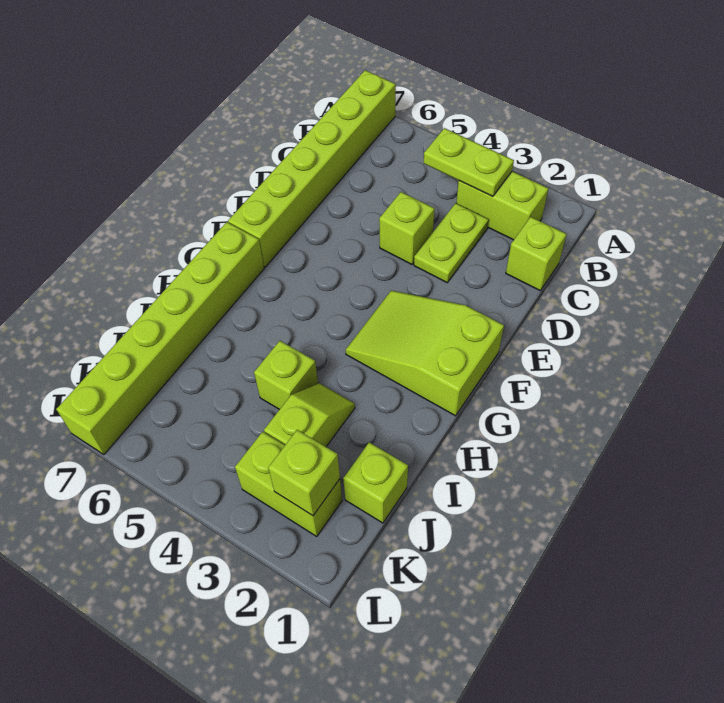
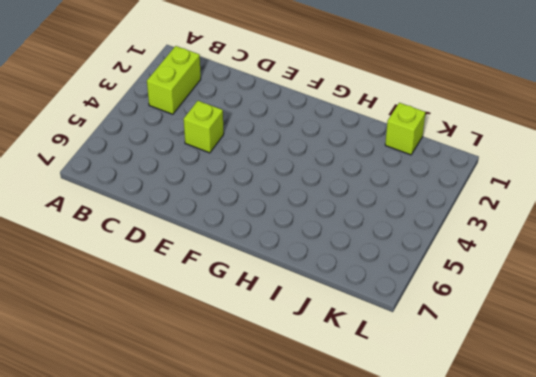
none -> lime brick A7:F7 level 1
none -> lime brick C1 level 1
none -> lime plate C3:D3 level 1

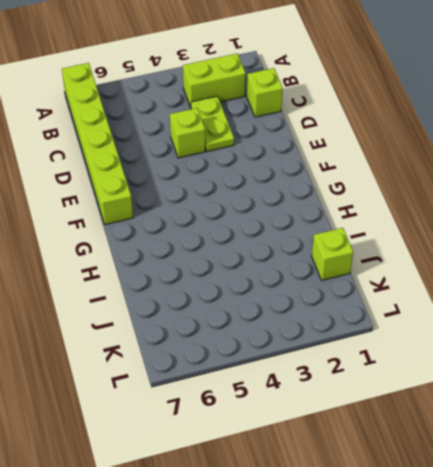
none -> lime slope F1:G3 level 1 top 1
none -> lime brick G7:L7 level 1
none -> lime slope I3:J3 level 1 top J

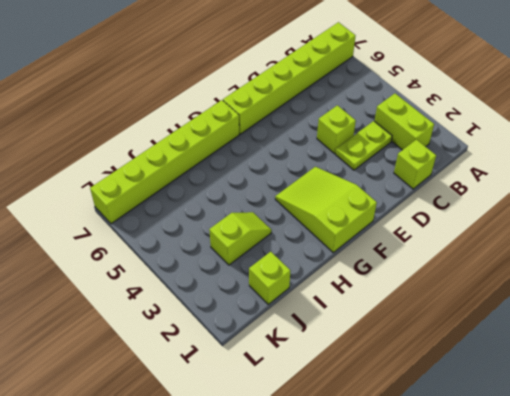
none -> lime brick I4 level 1
none -> lime brick K2:K3 level 1
none -> lime plate B3:B4 level 2

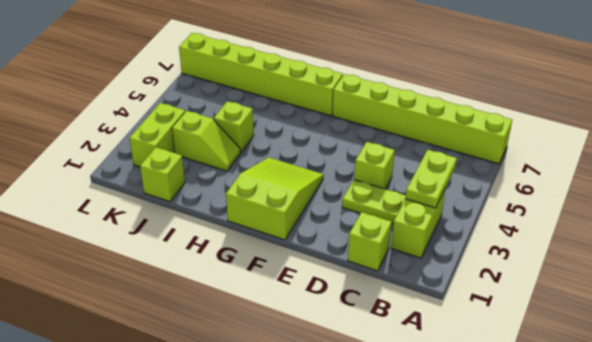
none -> lime brick K2 level 2

